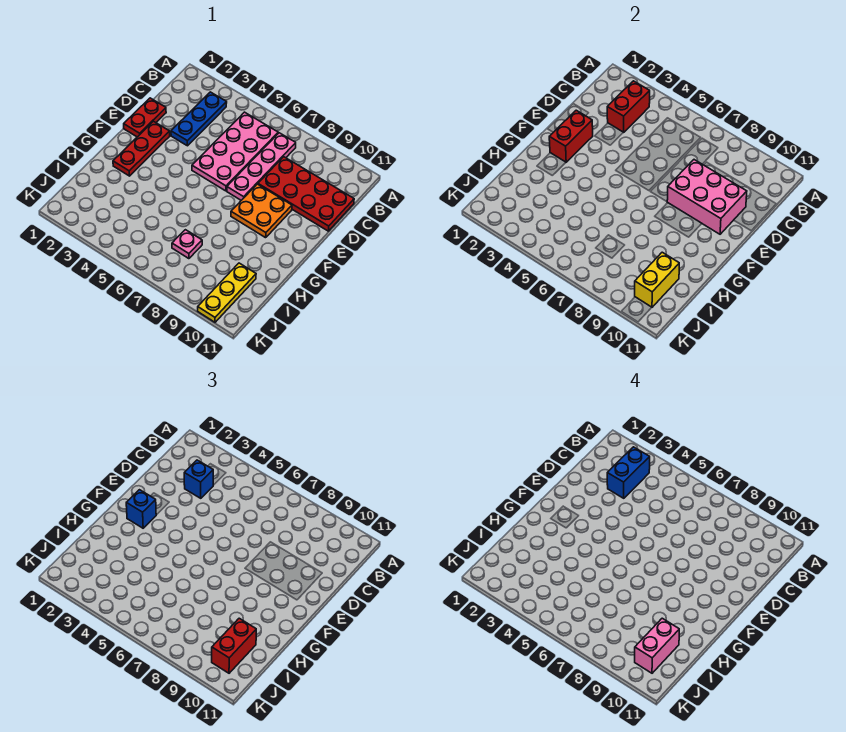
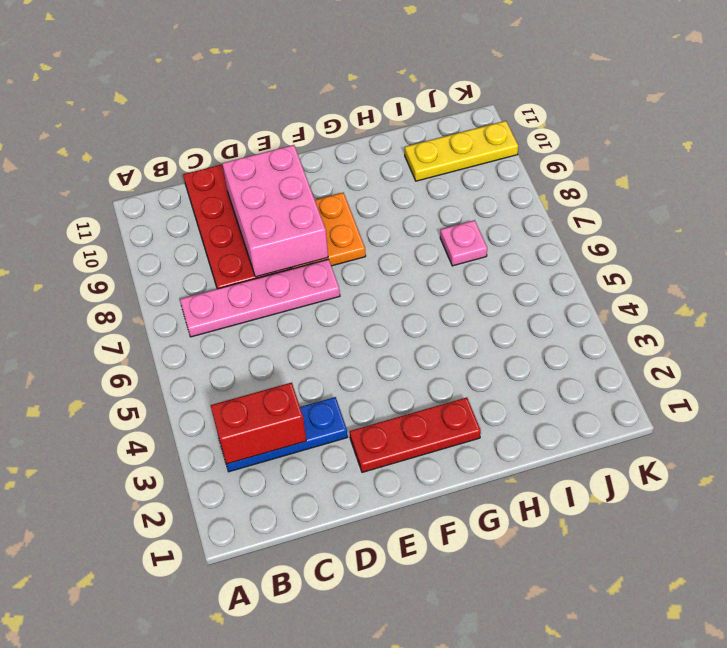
none -> pink plate B5:E6 level 1
none -> red plate D1:E1 level 1
none -> red brick E2:F2 level 2

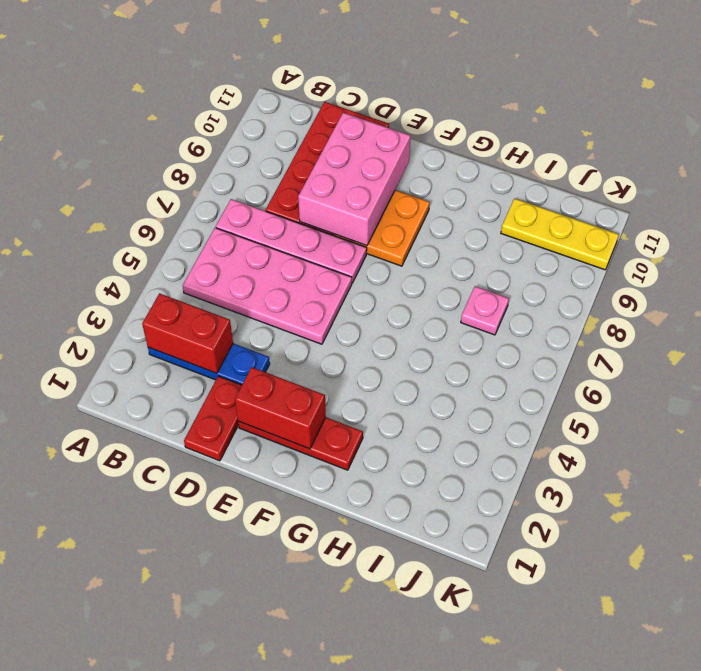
red plate D1:D2 level 1 -> red plate D1:E1 level 1
none -> yellow brick I10:J10 level 2
none -> blue brick C3 level 3
none -> blue brick F2 level 3

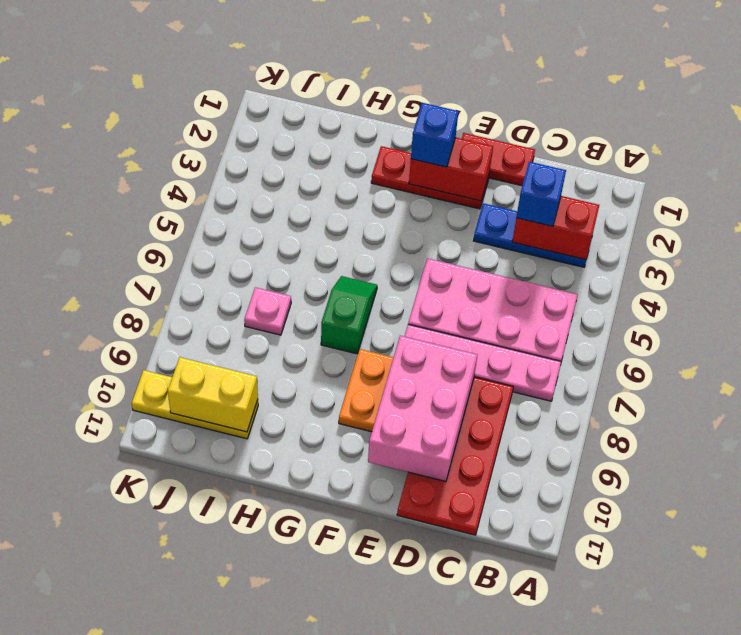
green slope G6:G7 level 1 top 7 -> none
none -> red brick I10:J10 level 3
none -> blue brick B3:C3 level 4
none -> pink brick I10:J10 level 4

